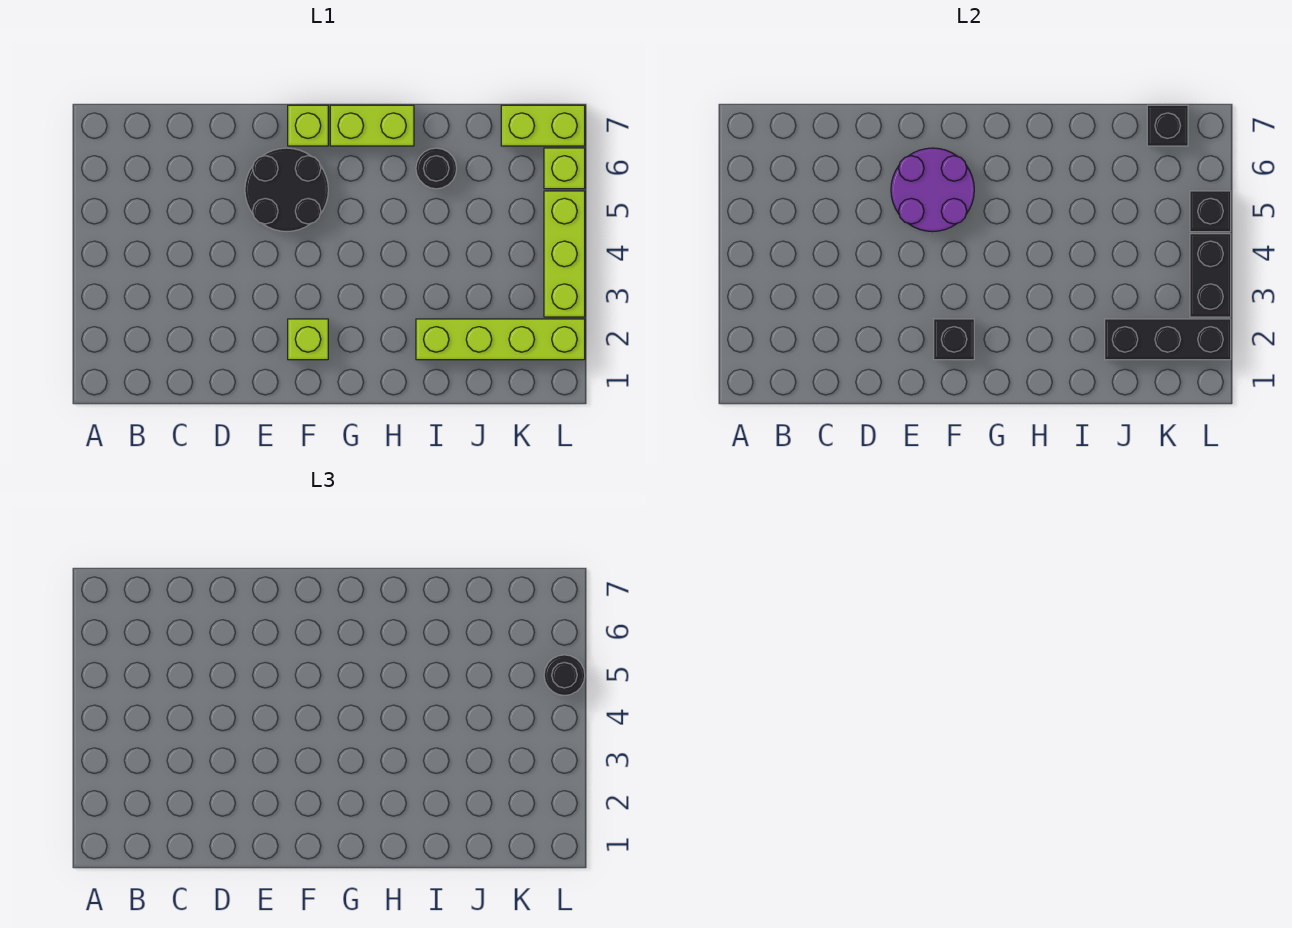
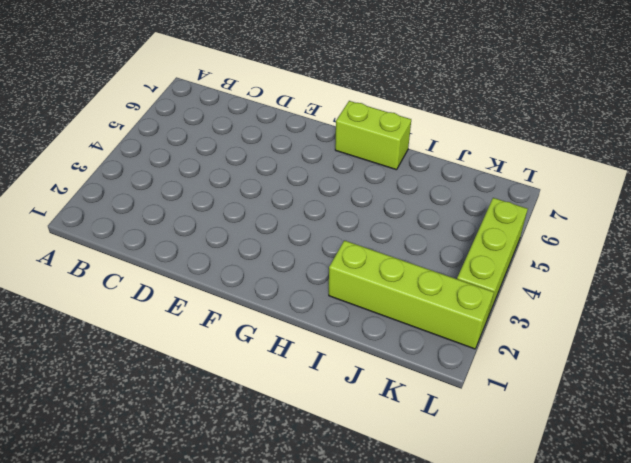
none -> black round brick E5:F6 level 1
none -> lime brick F2 level 1
none -> lime brick F7 level 1

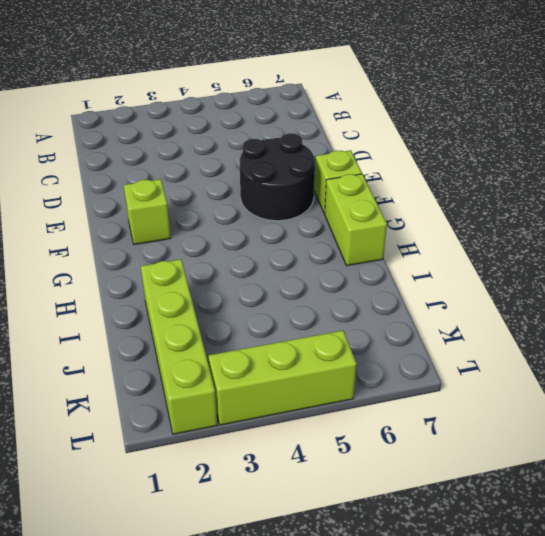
none -> black round brick I6 level 1
none -> lime brick K7:L7 level 1
none -> lime brick L6 level 1

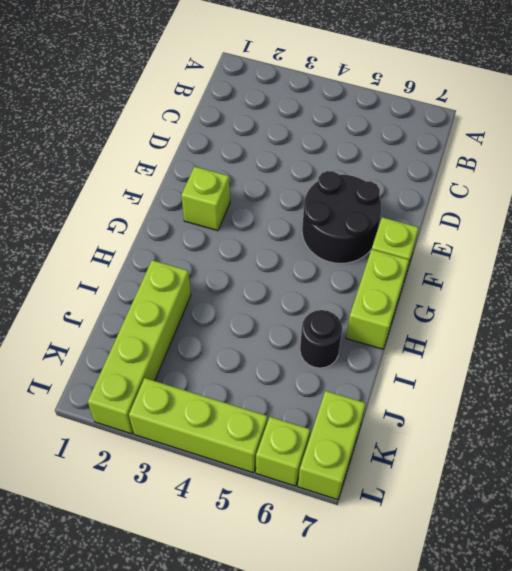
none -> purple round brick E5:F6 level 2
none -> black brick F2 level 2
none -> black brick J2:L2 level 2

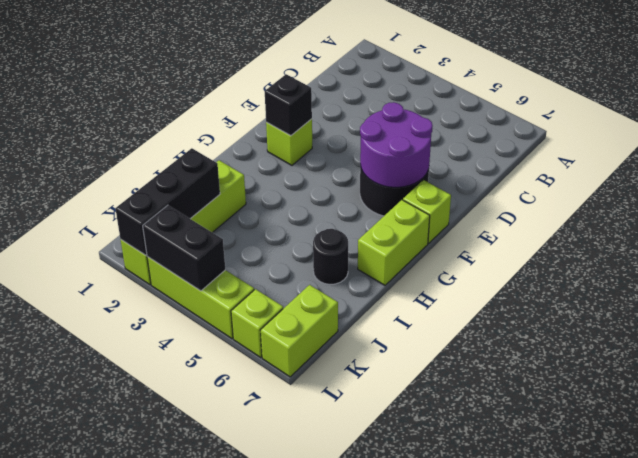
none -> black brick K7 level 2
none -> black brick L5 level 2
none -> black round brick L5 level 3

